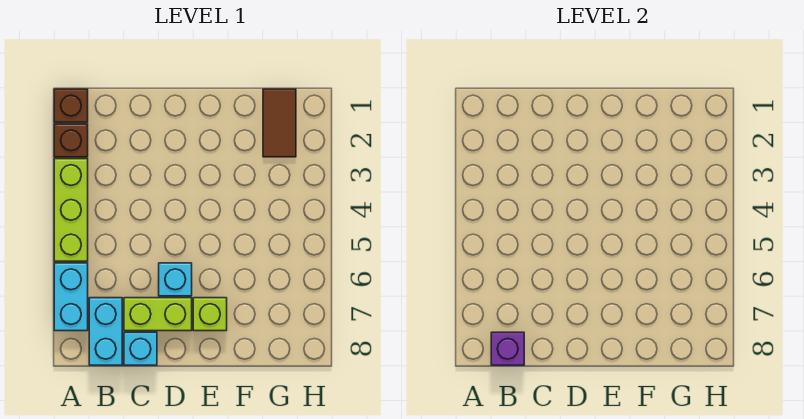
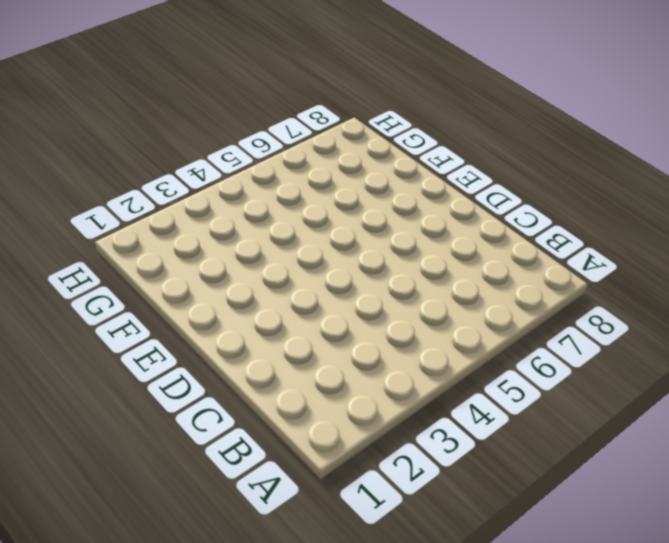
none -> brown brick A1 level 1
none -> brown brick A2 level 1

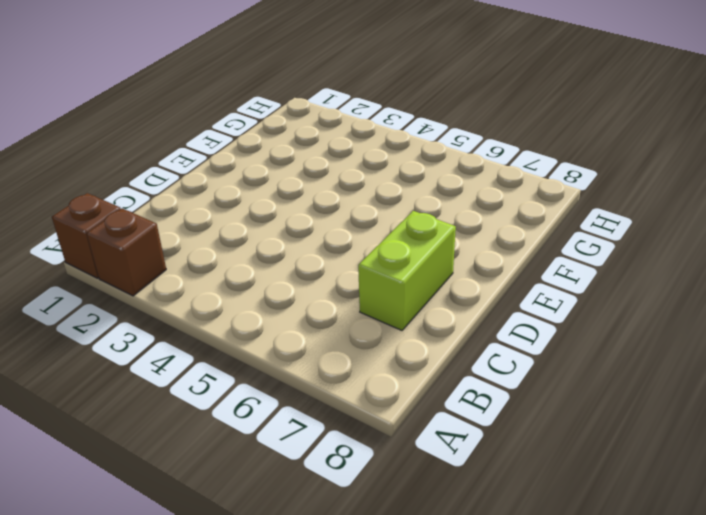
none -> lime brick A3:A5 level 1
none -> cyan brick A6:A7 level 1

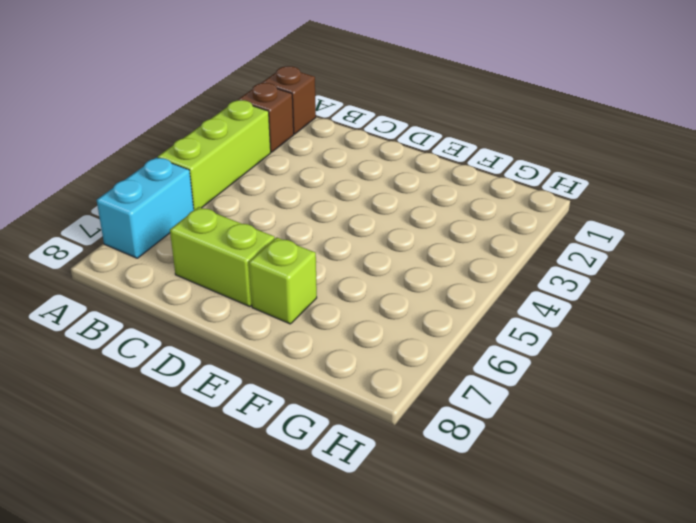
none -> cyan brick B7:B8 level 1
none -> cyan brick C8 level 1

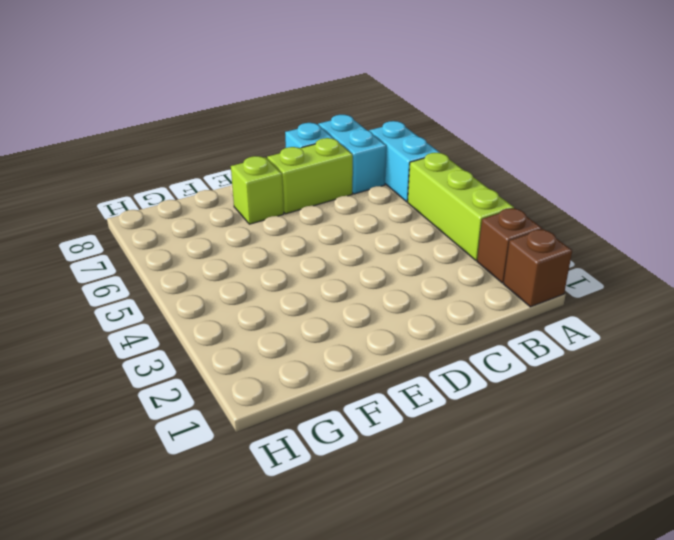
none -> cyan brick D6 level 1
none -> brown tile G1:G2 level 1

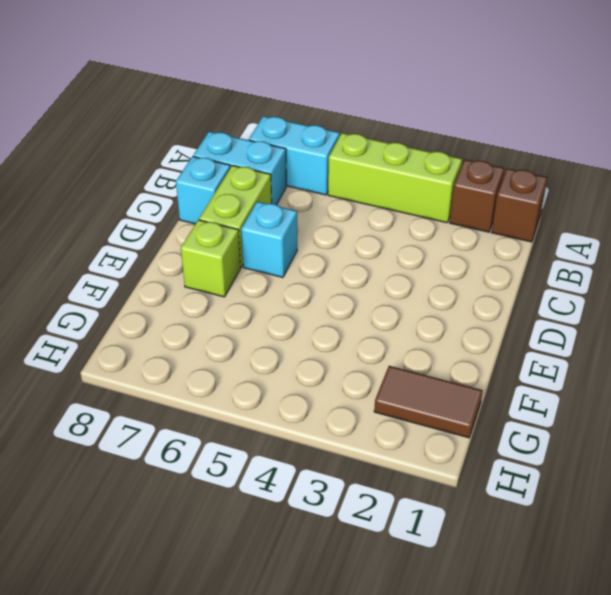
none -> purple brick B8 level 2

